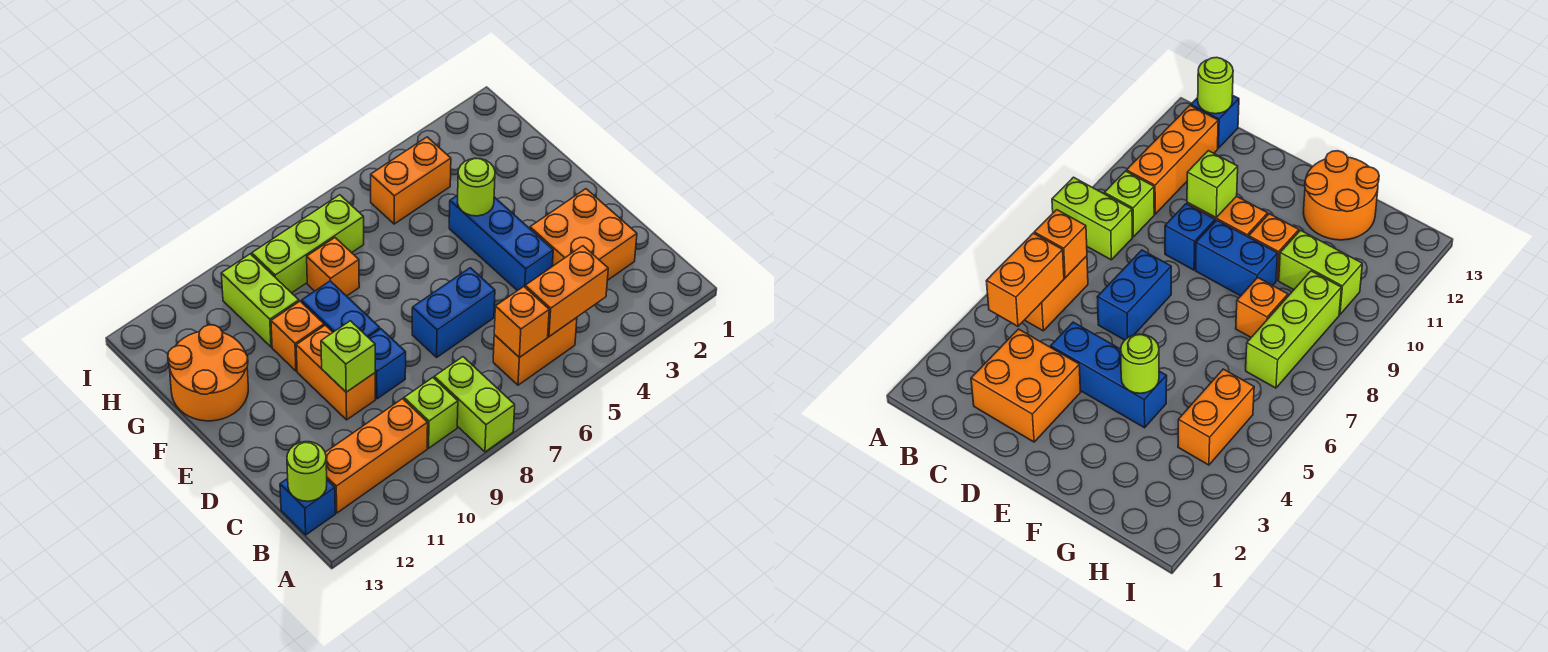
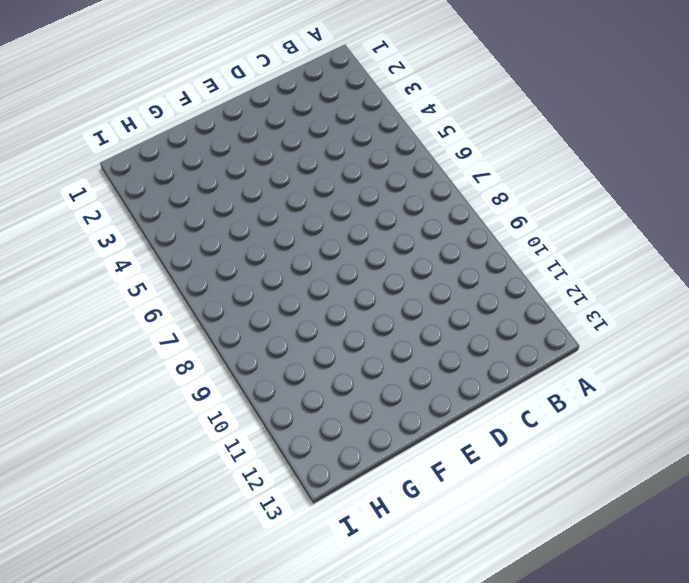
none -> lime brick A8:B8 level 1
none -> orange brick B5:B6 level 1
none -> lime brick B9 level 1

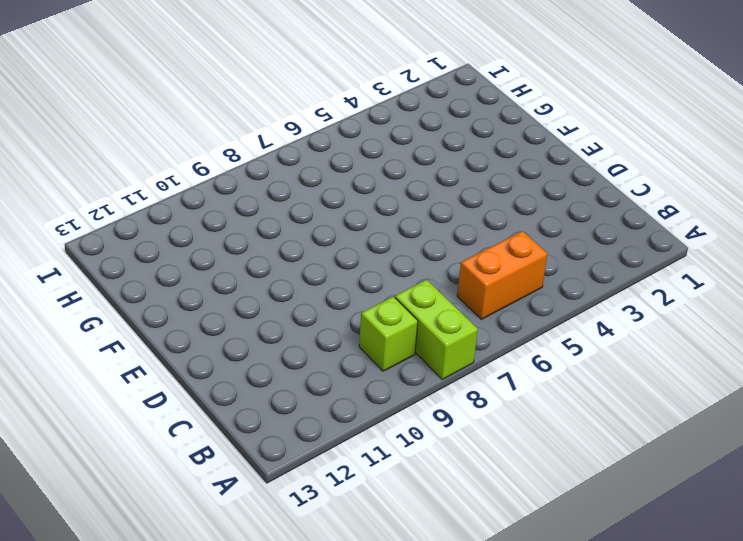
none -> orange brick B10:B12 level 1
none -> blue brick B13 level 1
none -> orange brick C2:D3 level 1

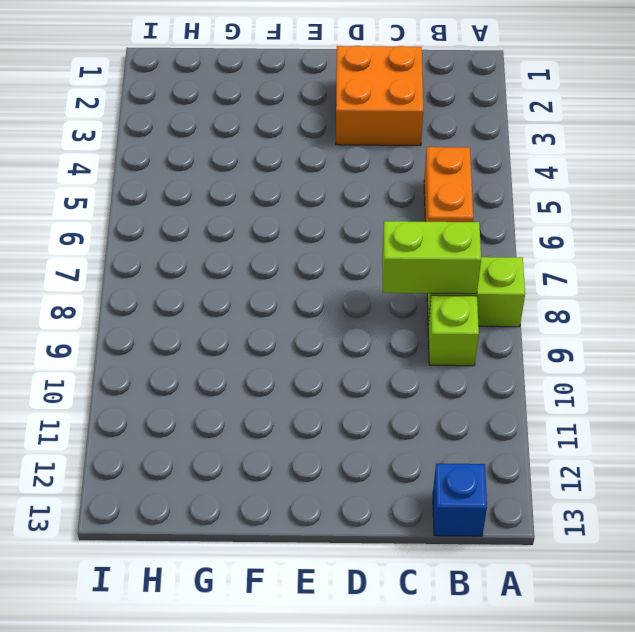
lime brick B8:C8 level 2 -> lime brick G10:H10 level 1
none -> orange brick B10:B12 level 1
none -> blue brick D4:F4 level 1
none -> blue brick D6:D7 level 1

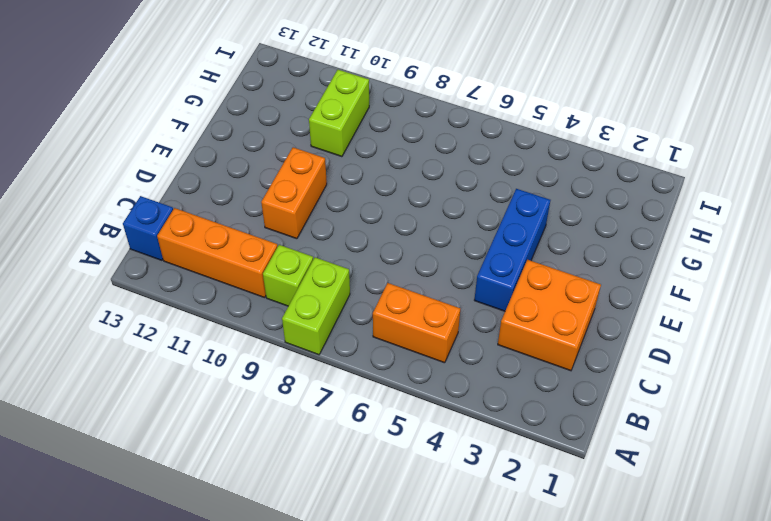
none -> blue brick D6:D7 level 1
none -> blue brick D9 level 1
none -> blue brick E9:F9 level 1

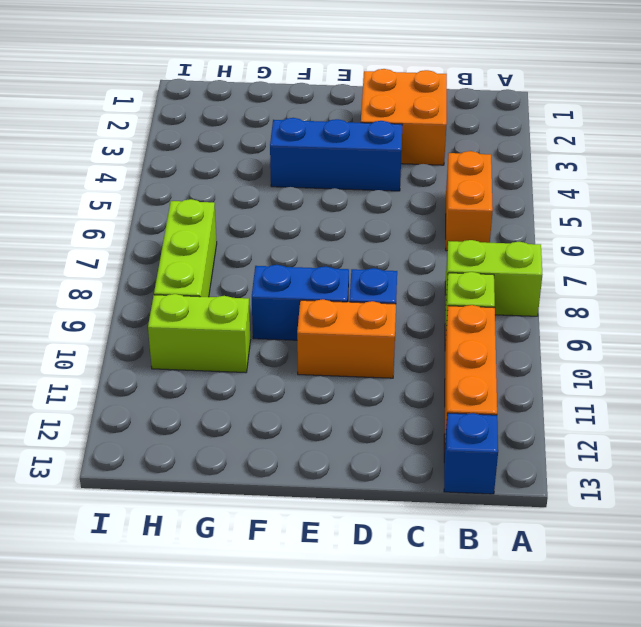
none -> blue brick D6:D7 level 1
none -> orange brick F10 level 1
none -> orange round brick F12:G13 level 1

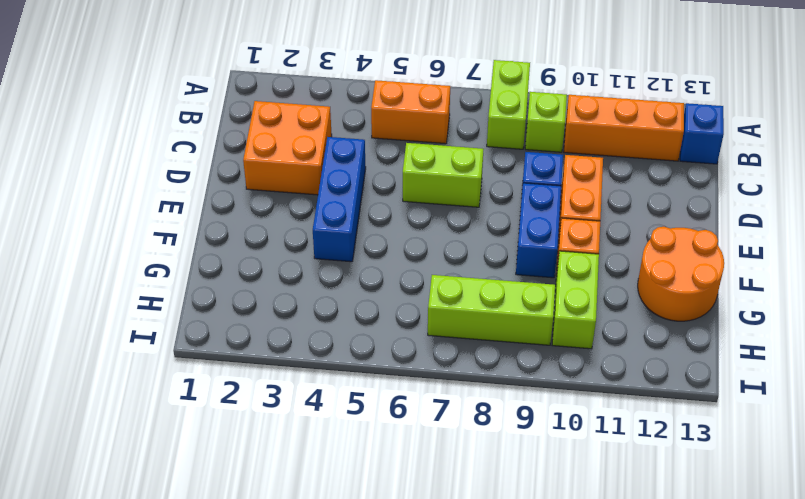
lime brick D6:D7 level 1 -> blue brick D6:D7 level 1
none -> orange brick G8 level 1
none -> orange brick H4:H5 level 1
none -> orange brick B4:B5 level 2

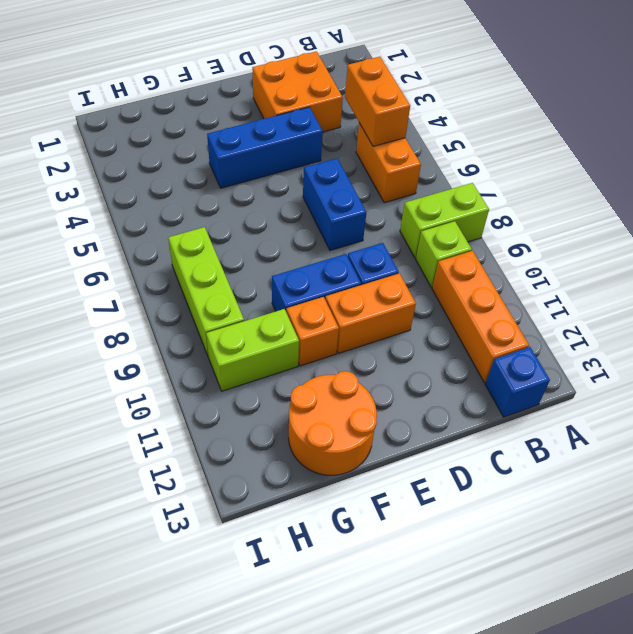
none -> orange brick G8 level 1
none -> orange brick H4:H5 level 1
none -> orange brick B6 level 2

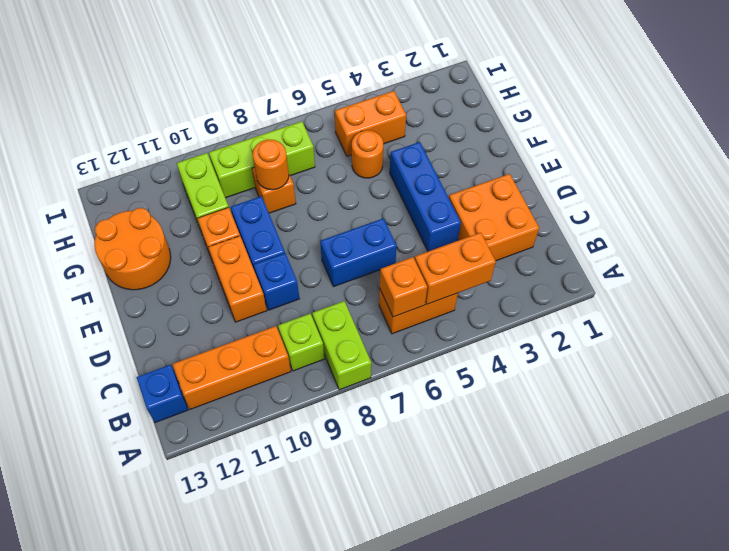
orange round brick G5 level 1 -> none
orange round brick G8 level 2 -> none
none -> lime round brick B13 level 2
none -> lime brick D10 level 2
none -> lime round brick F4 level 2

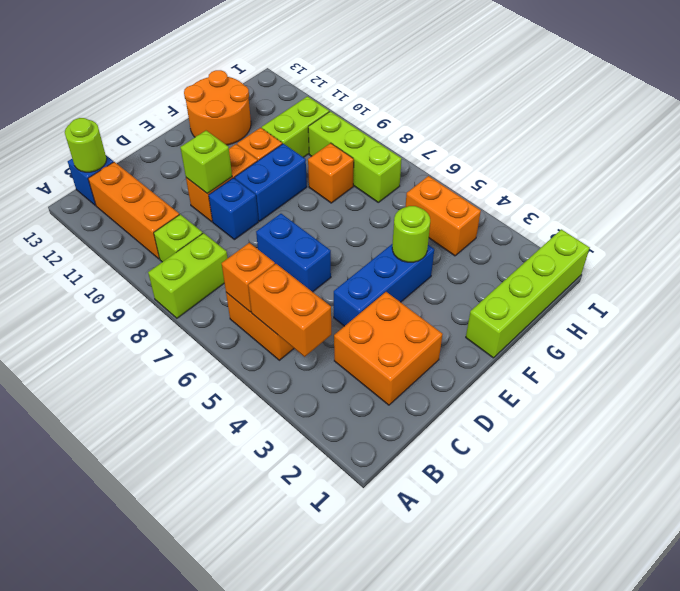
lime brick F1:I1 level 1 -> none

